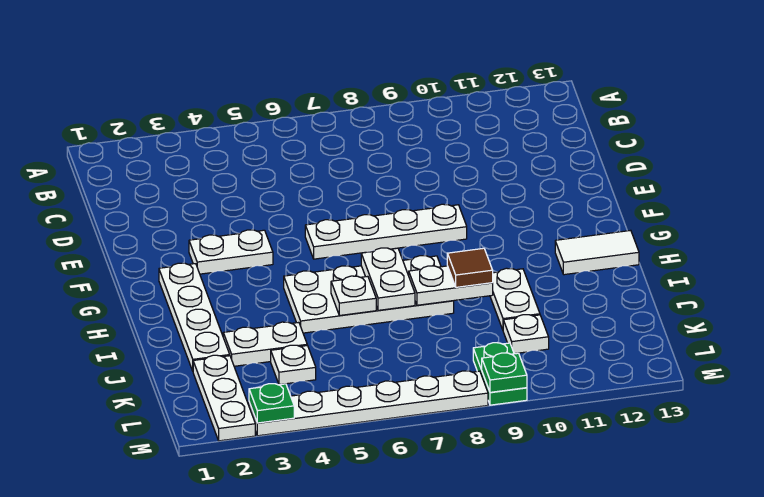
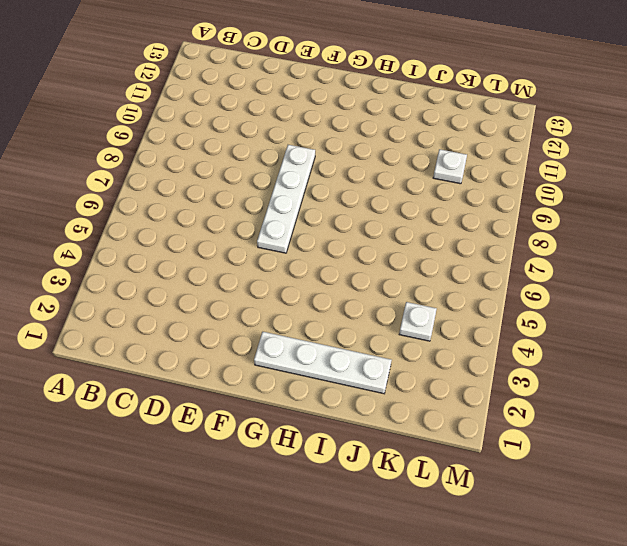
none -> white plate F3:F4 level 1
none -> white plate H5:I8 level 1
none -> white tile H12:H13 level 1

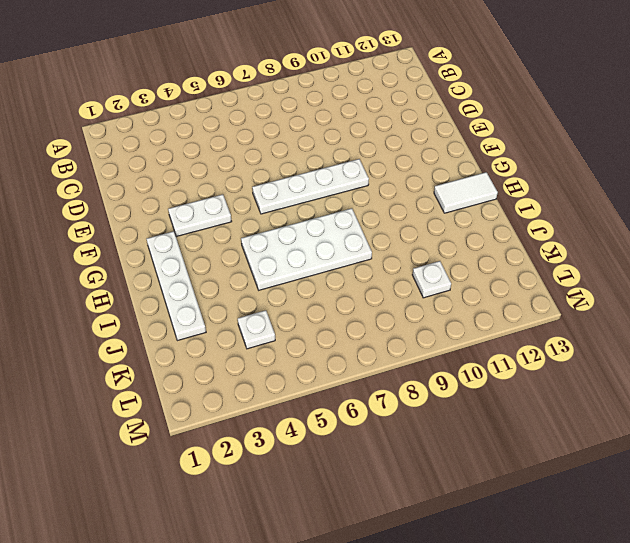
none -> white plate I10:J10 level 1
none -> white plate J3:J4 level 1
none -> white plate K2:M2 level 1

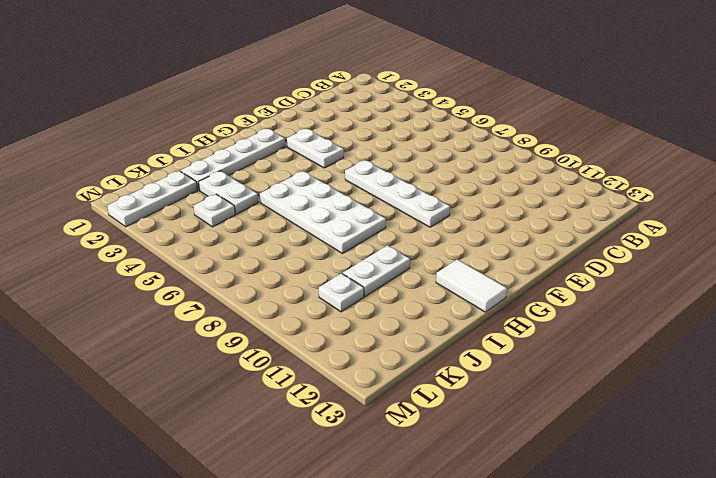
none -> green plate L9:M9 level 1
none -> white plate M3:M8 level 1
none -> white plate H7:I7 level 2

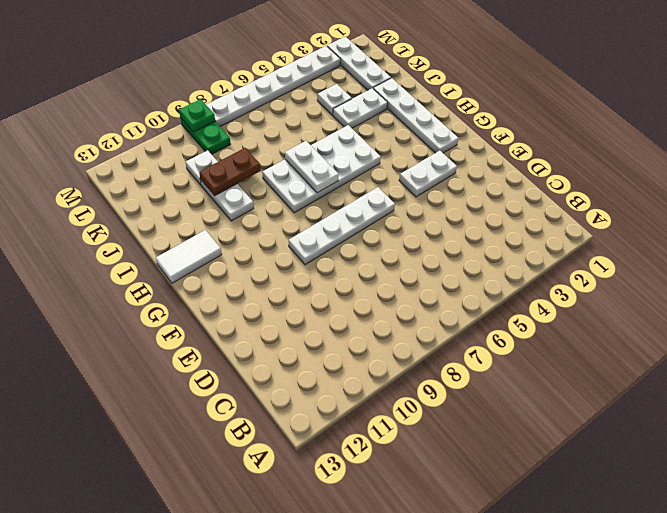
brown plate J9:J10 level 2 -> none
none -> white plate I6 level 2
none -> white plate I8:I9 level 2
none -> green plate M3 level 2

